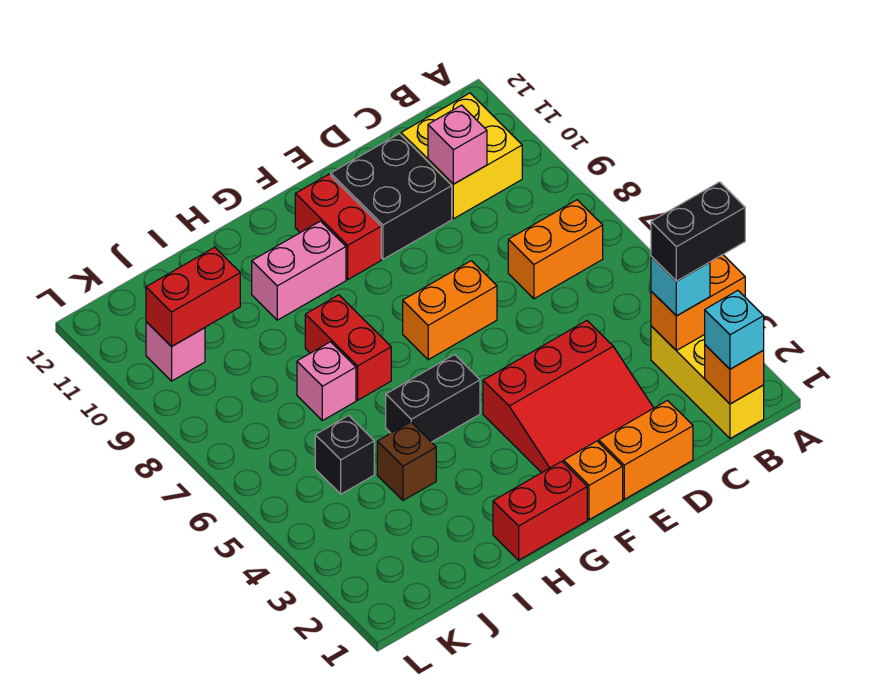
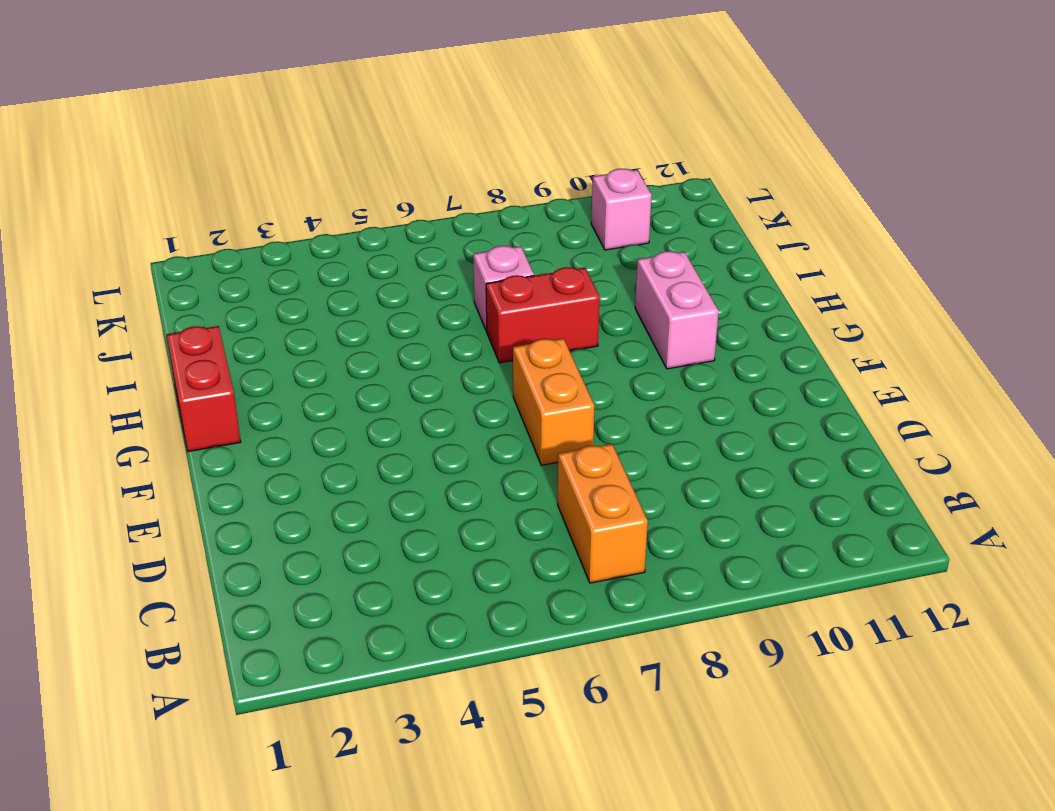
none -> yellow brick B1:B3 level 1
none -> yellow brick B10:C11 level 1
none -> orange brick D1:E1 level 1

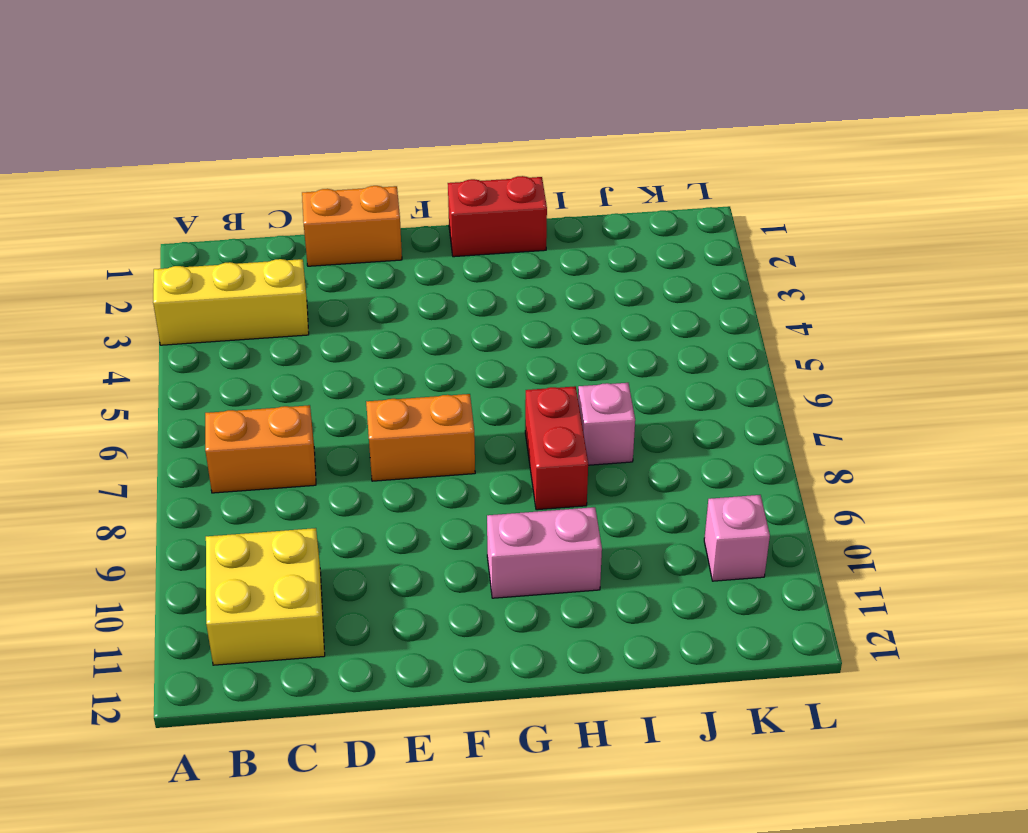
yellow brick A3:C3 level 1 -> yellow brick B1:B3 level 1
none -> red slope D2:F4 level 1 top 4
none -> black brick D10:E11 level 1
none -> orange brick F1 level 1

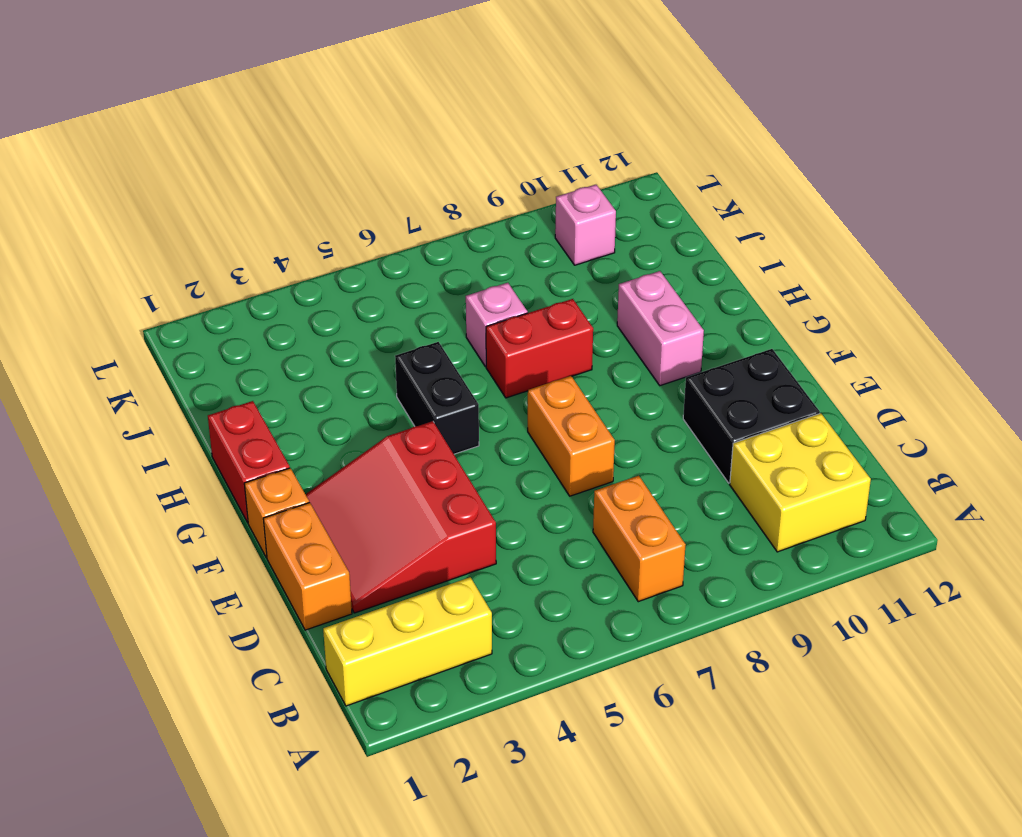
none -> red brick F10:F11 level 1
none -> brown brick I4 level 1
none -> black brick J5 level 1

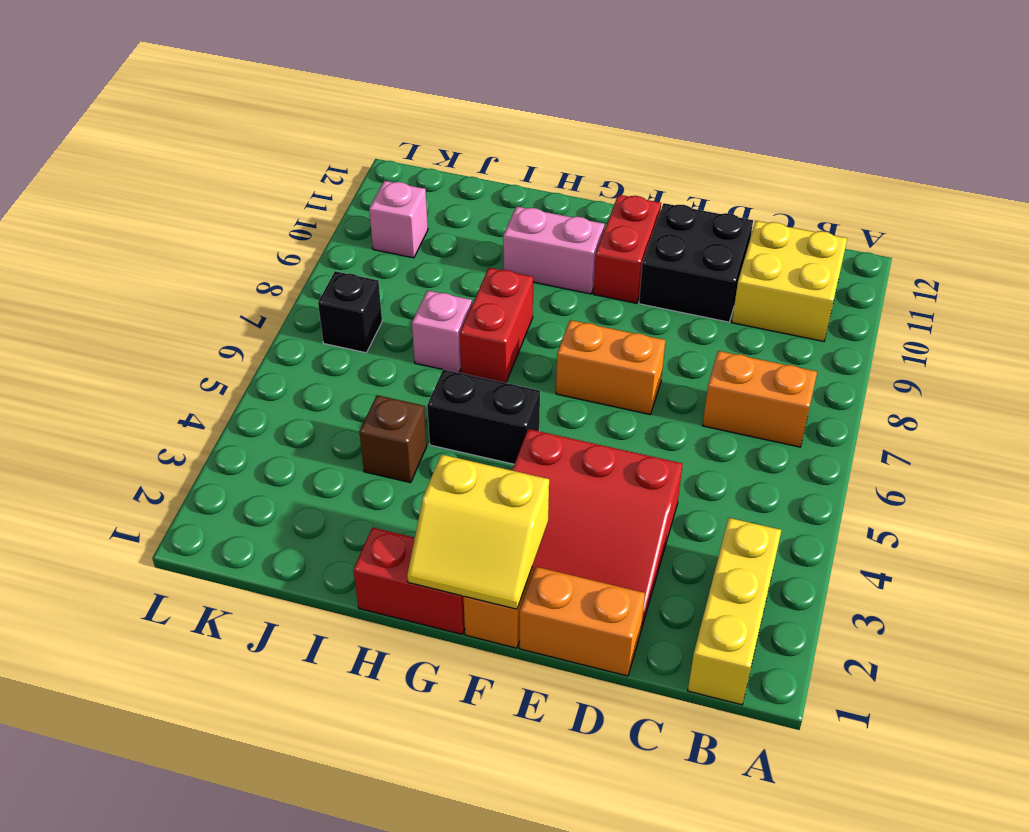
yellow slope F1:G2 level 2 top 2 -> none
black brick K7 level 1 -> black brick J5 level 1
none -> orange brick A3:B3 level 2
none -> orange brick B1 level 2
none -> pink brick C10 level 2

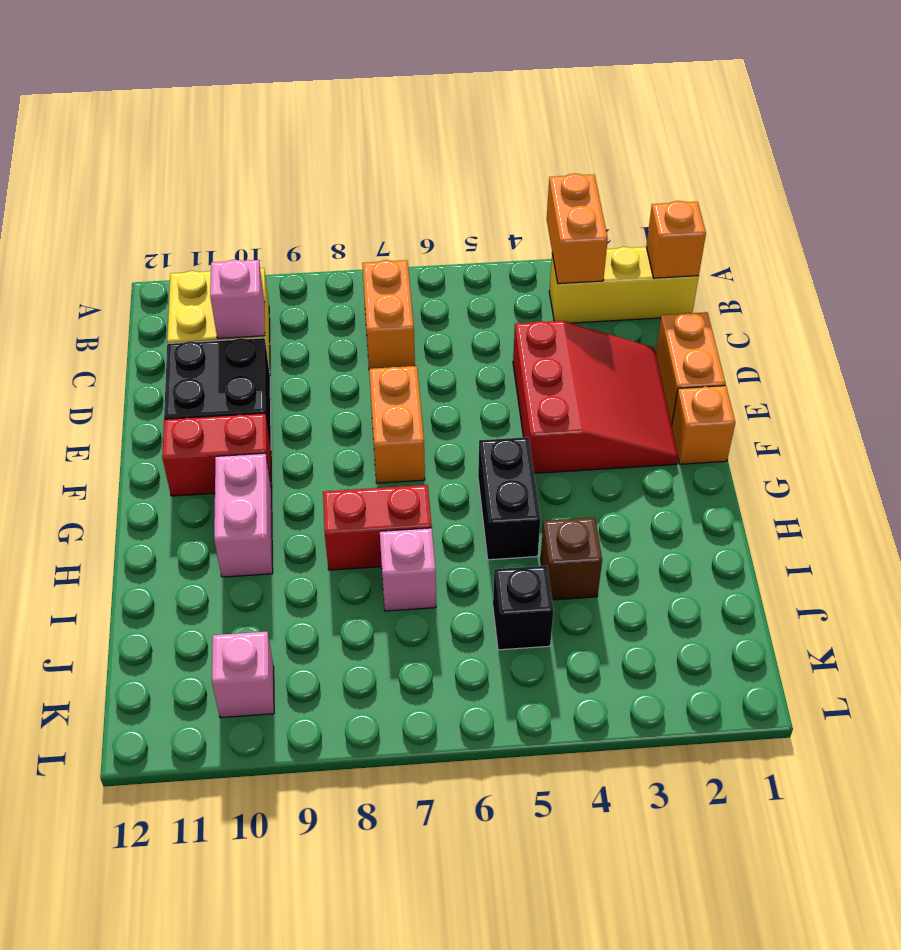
none -> red brick G1:H1 level 1
none -> red brick J10:K10 level 2
none -> cyan brick B1 level 3

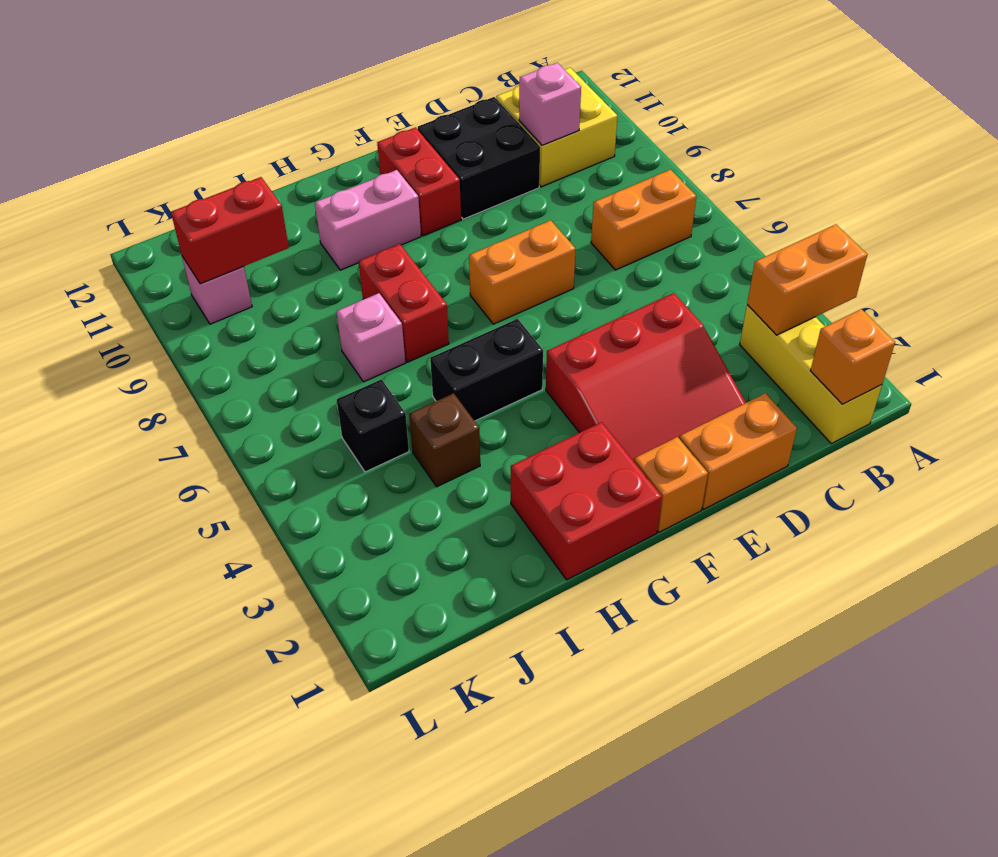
red brick G1:H2 level 1 -> red brick G1:H1 level 1
none -> cyan brick B1 level 3
none -> cyan brick B3 level 3
none -> black brick A3:B3 level 4

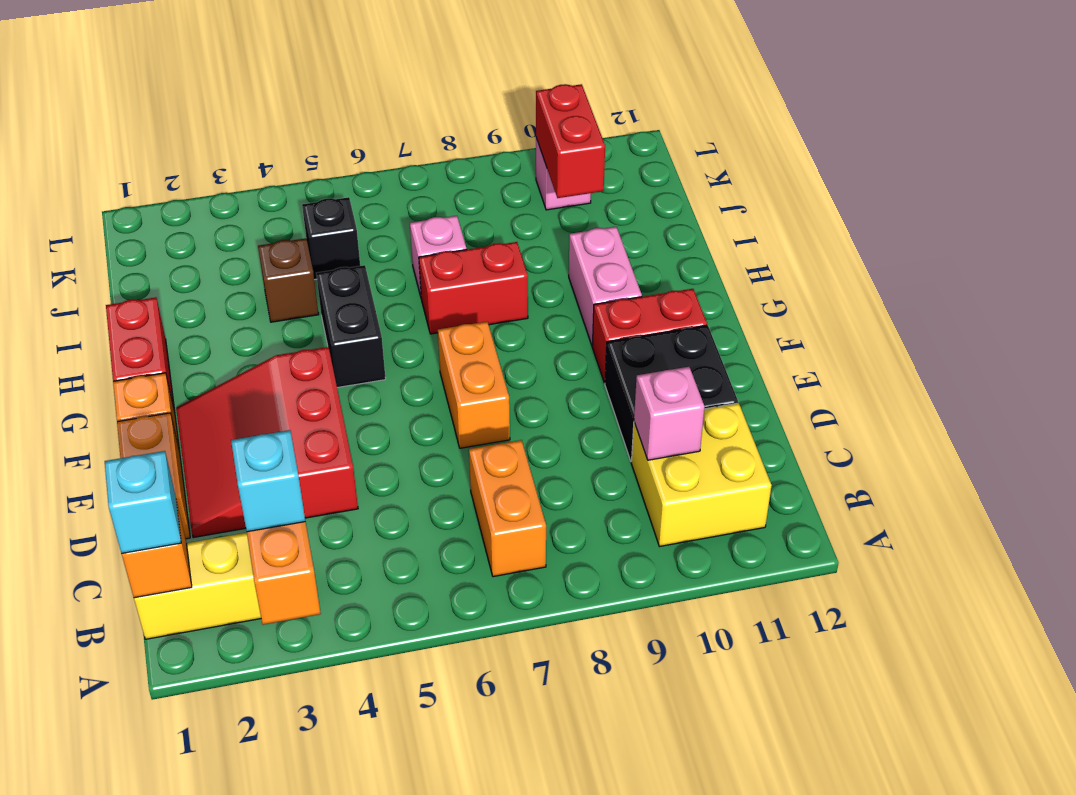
none -> black brick A3:B3 level 4

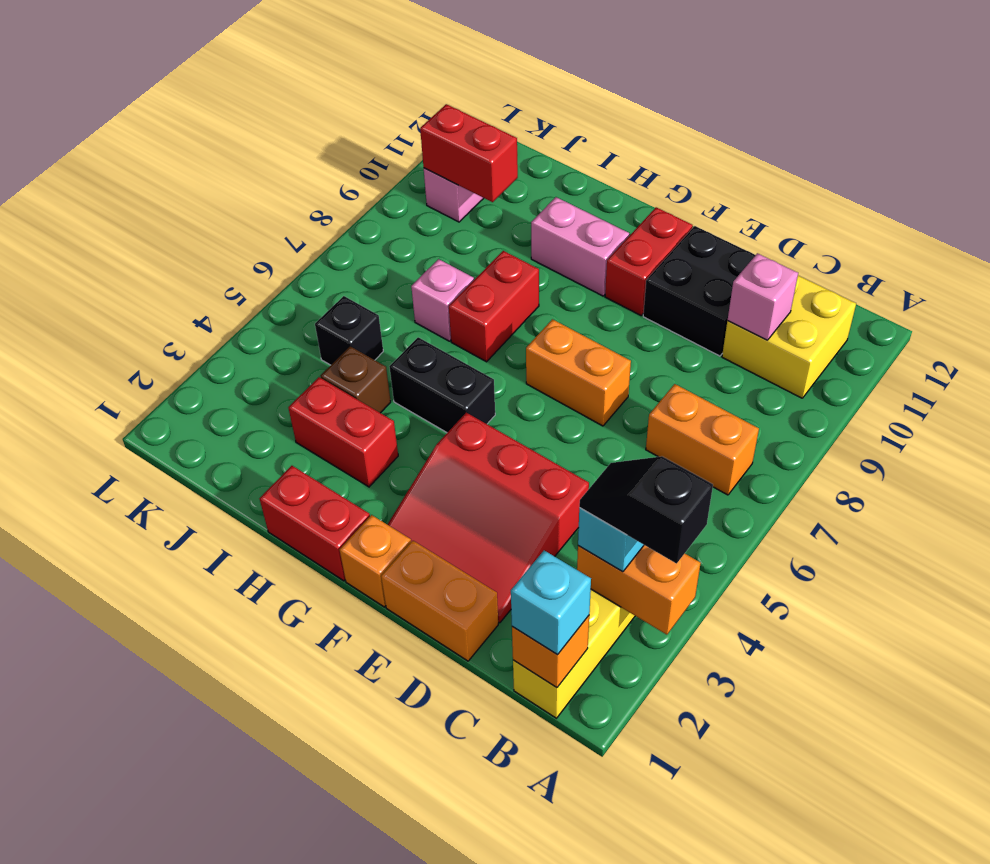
black slope A3:B3 level 4 top A -> black brick A3:B3 level 4
red brick H3:I3 level 1 -> none

